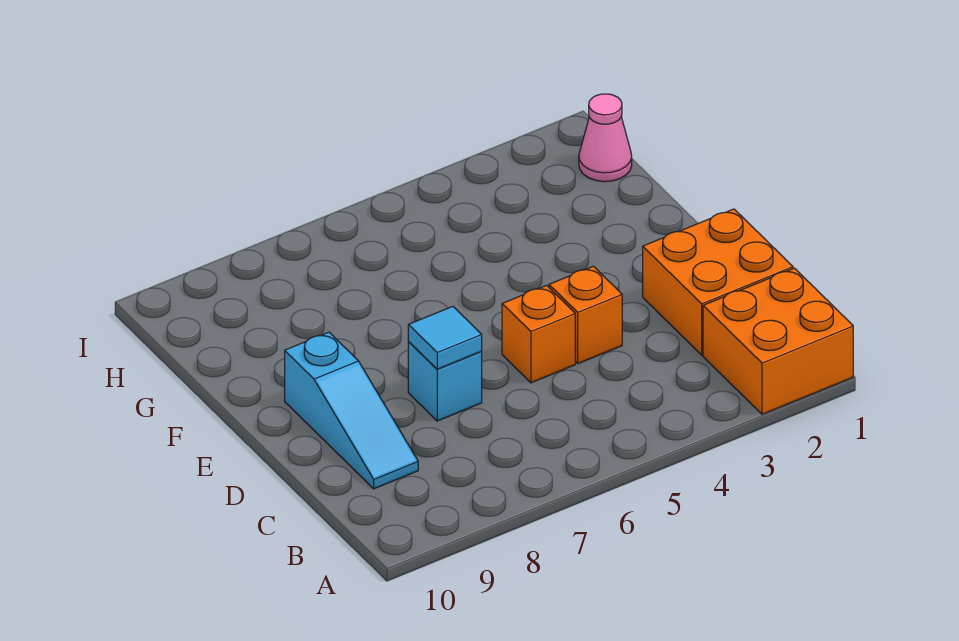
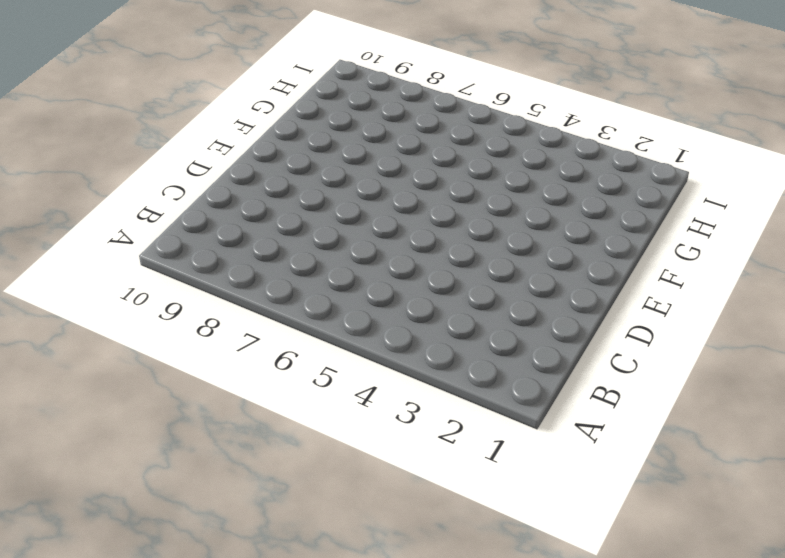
none -> orange brick A1:B2 level 1
none -> orange brick C1:D2 level 1

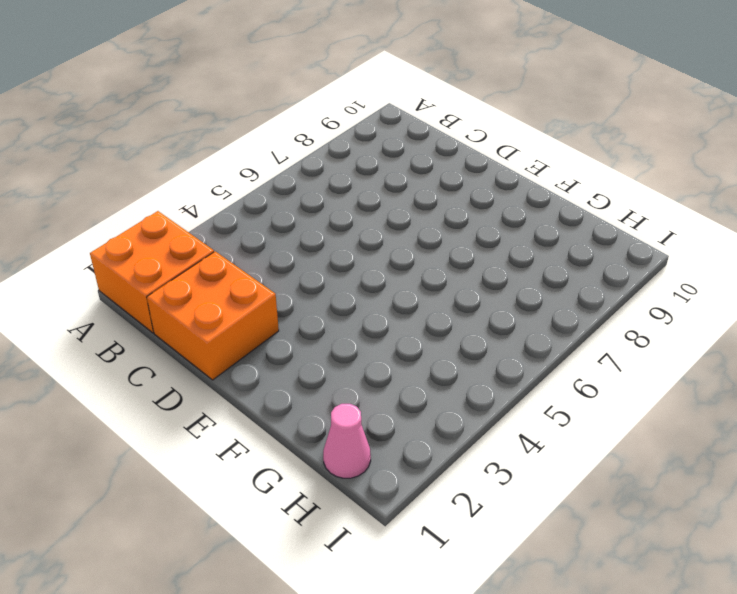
none -> cyan slope C9:E9 level 1 top E
none -> orange brick D4 level 1

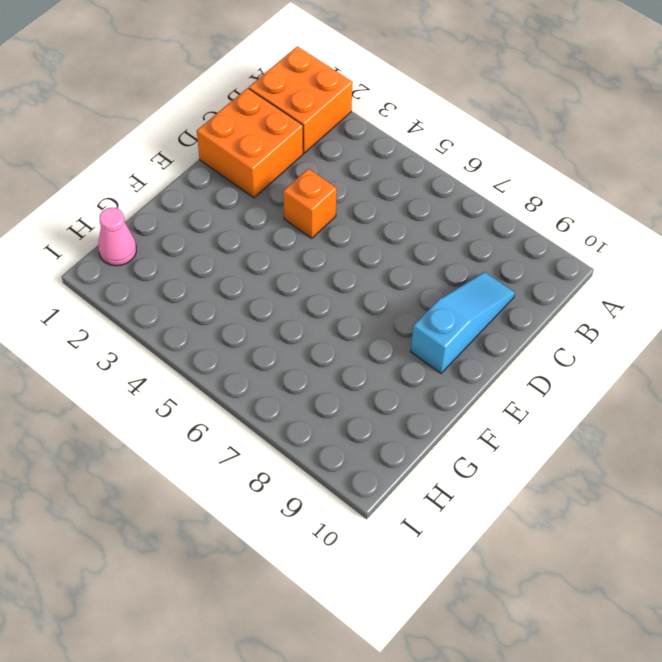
none -> orange brick D5 level 1
none -> cyan brick D7 level 1

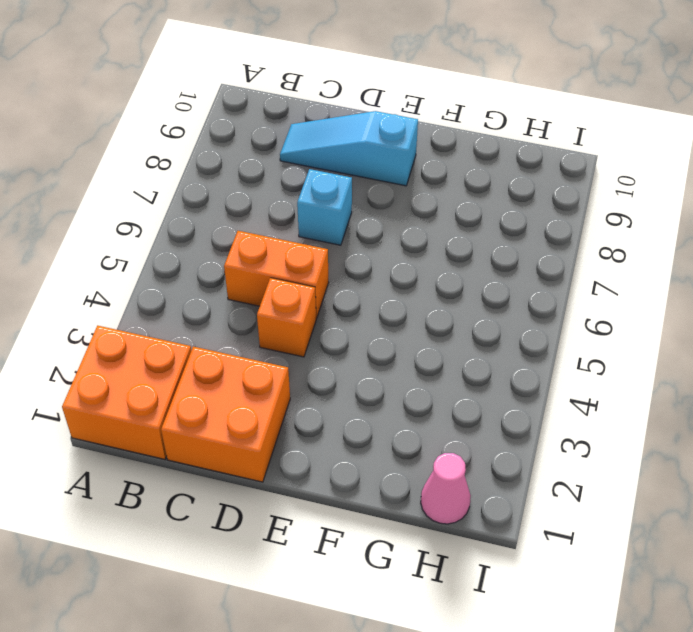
orange brick C5:D5 level 1 -> orange brick D5 level 1
none -> cyan tile D7 level 2

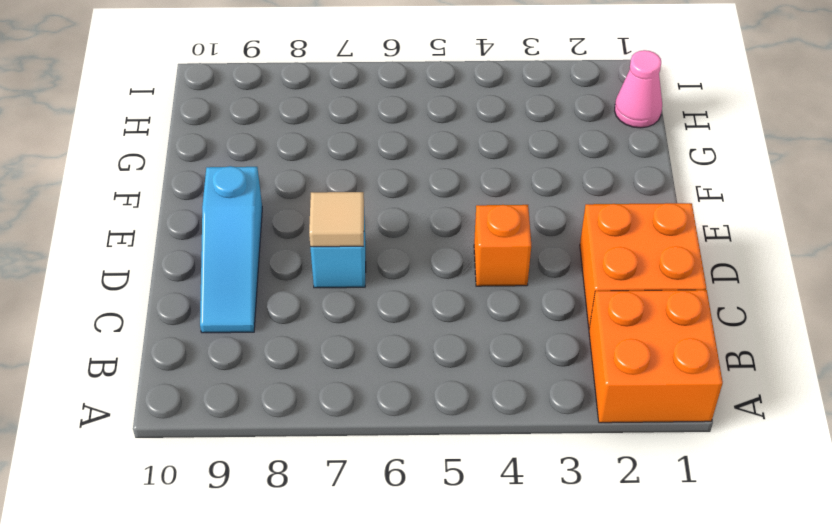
tan tile D7 level 2 -> cyan tile D7 level 2
none -> orange brick D5 level 1

